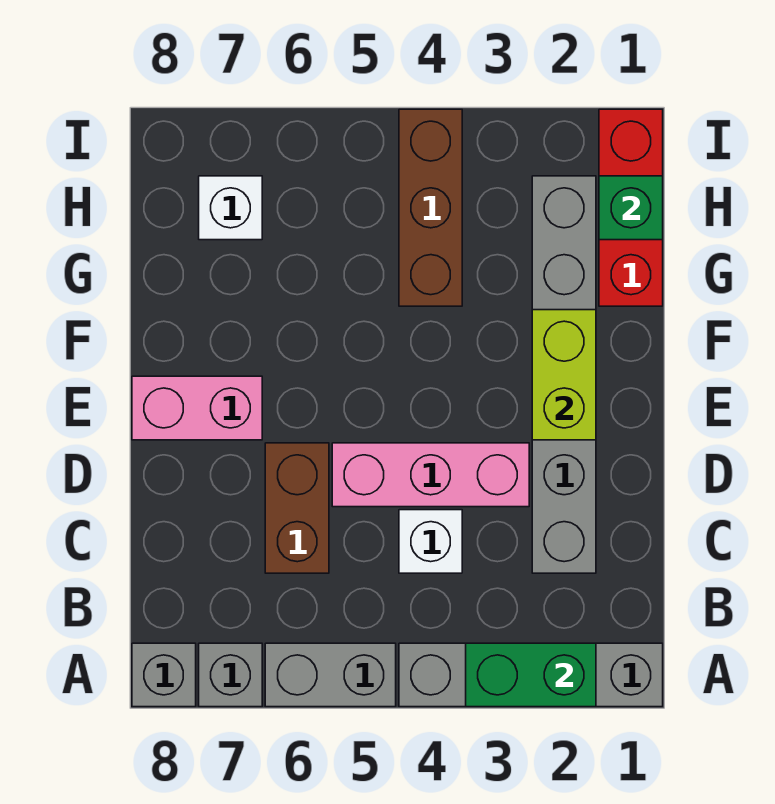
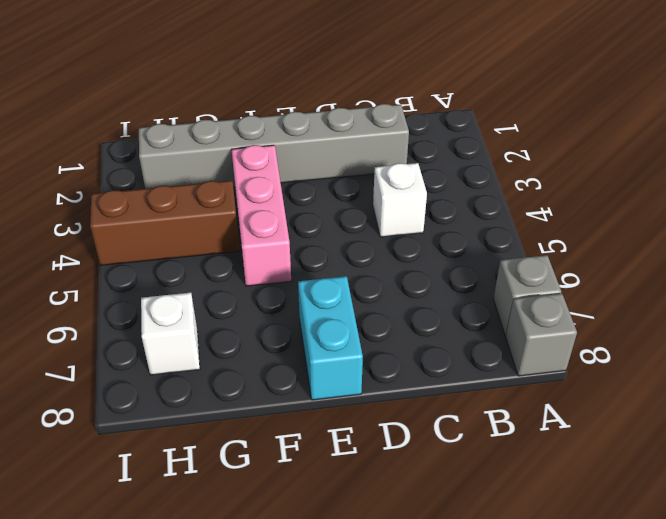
cyan brick E7:E8 level 1 -> pink brick E7:E8 level 1
pink brick F3:F5 level 1 -> pink brick D3:D5 level 1
none -> grey brick A1:A4 level 1
none -> grey brick A5:A6 level 1
none -> brown brick C6:D6 level 1

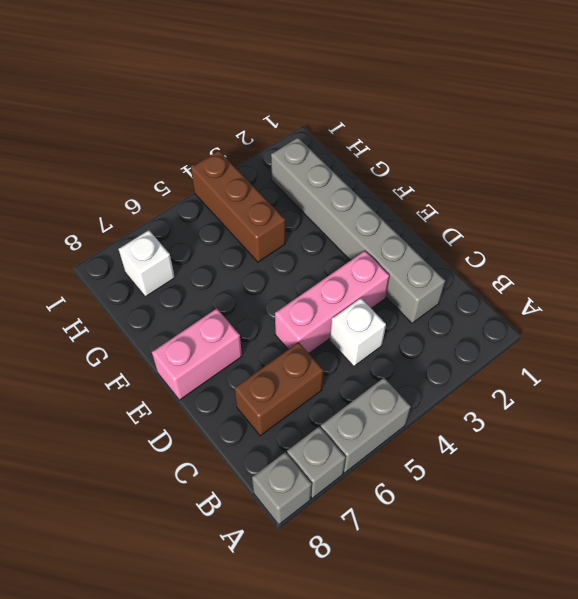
brown brick C6:C7 level 1 -> brown brick C6:D6 level 1
none -> grey brick A1:A4 level 1
none -> red brick G1:I1 level 1
none -> green brick A2:A3 level 2

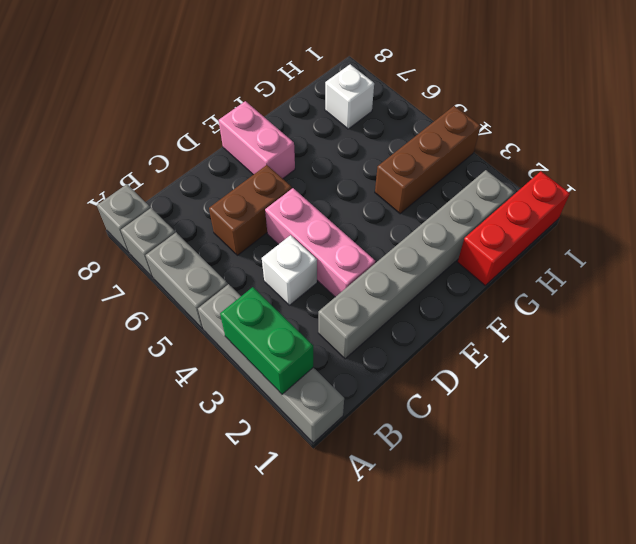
none -> lime brick E2:F2 level 2
none -> green brick H1 level 2

